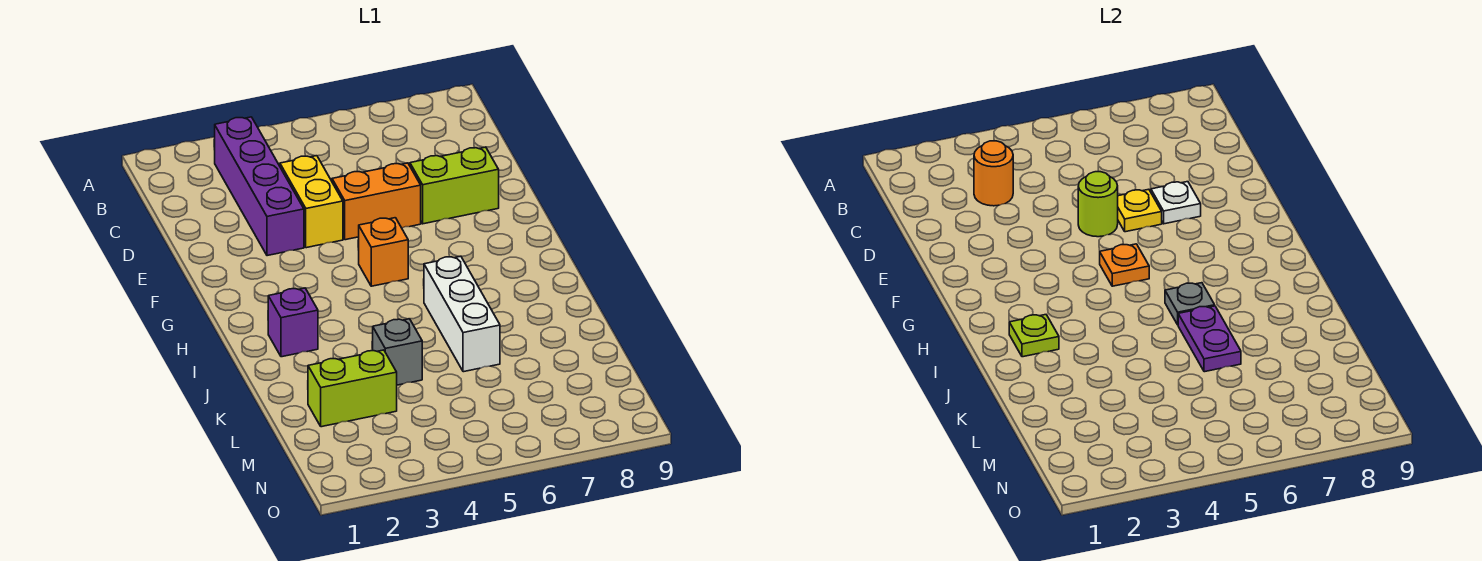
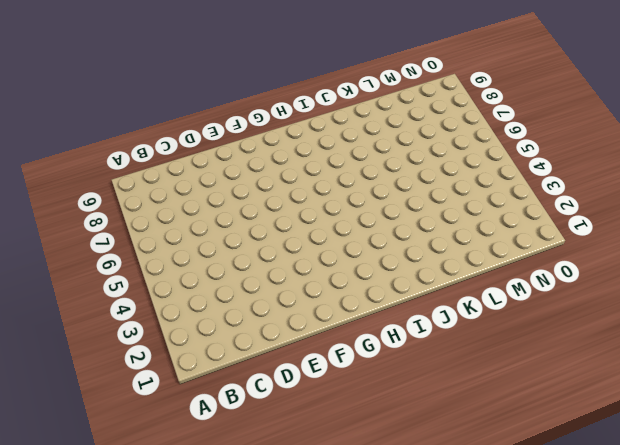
none -> purple brick B3:E3 level 1
none -> yellow brick D4:E4 level 1
none -> orange brick E5:E6 level 1

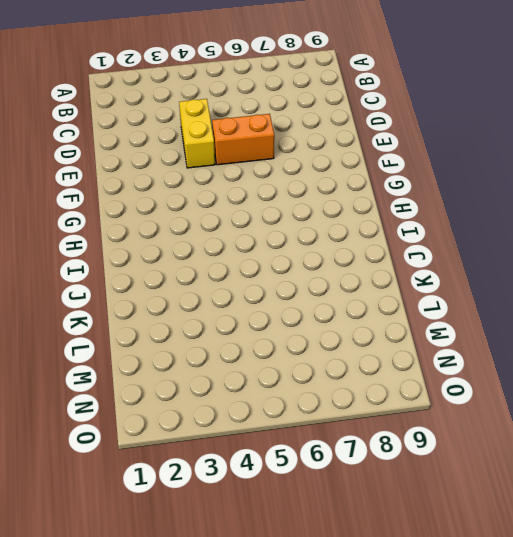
none -> purple brick B3:E3 level 1
none -> lime brick E7:E8 level 1
none -> orange brick G5 level 1

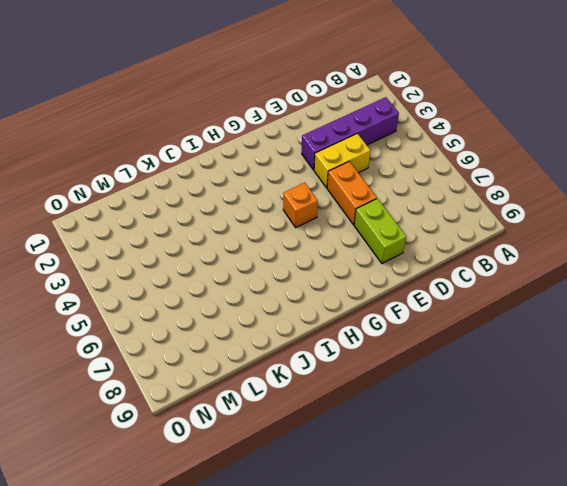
none -> purple brick I2 level 1
none -> white brick I6:K6 level 1
none -> grey brick K4 level 1

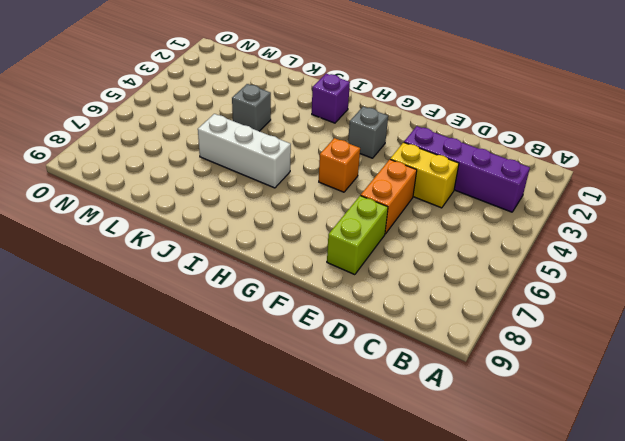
grey brick G3 level 1 -> none
none -> lime brick L2:L3 level 1
none -> orange round brick C3 level 2
none -> lime round brick E5 level 2

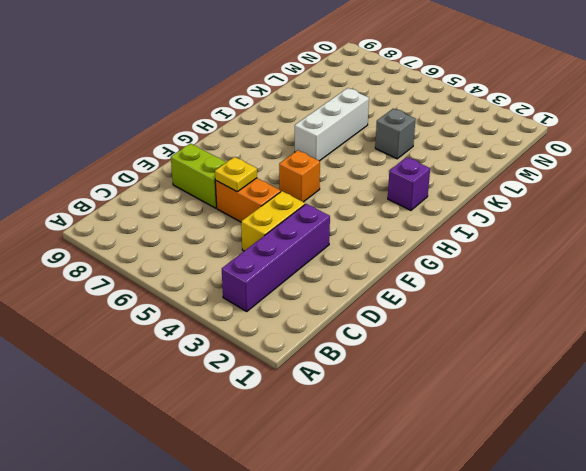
none -> lime brick L2:L3 level 1
none -> orange round brick C3 level 2
none -> lime round brick E5 level 2

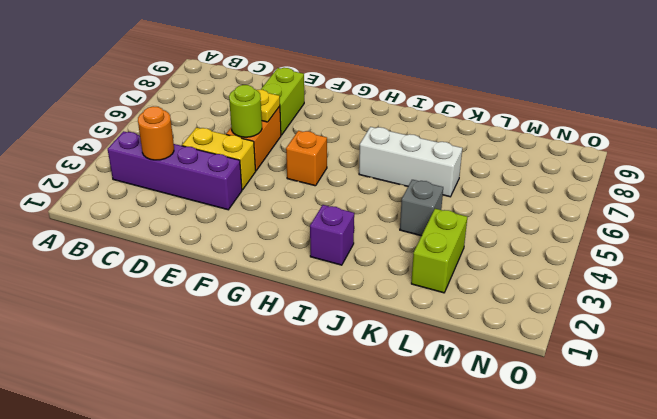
none -> white plate E7 level 2
none -> orange plate G5 level 2
none -> lime plate I2 level 2

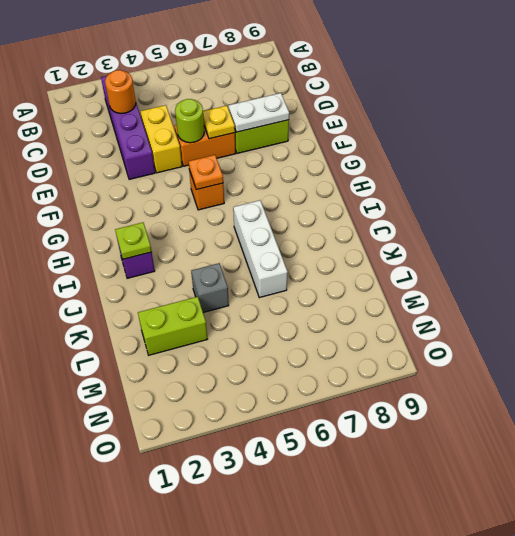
white plate E7:E8 level 2 -> white plate E7 level 2
none -> grey plate I6 level 2
none -> purple plate J6:K6 level 2

